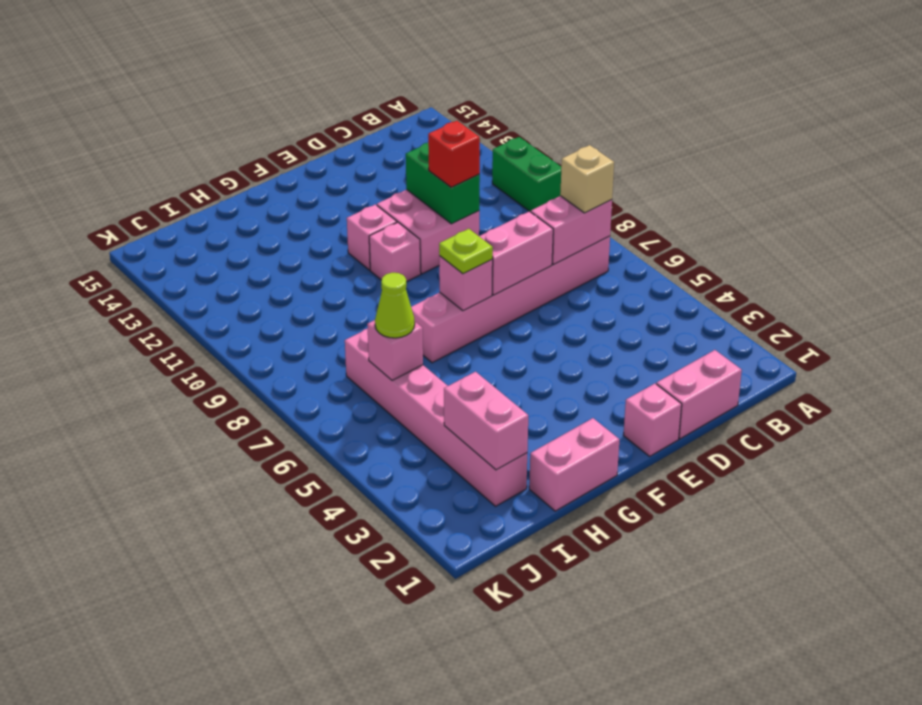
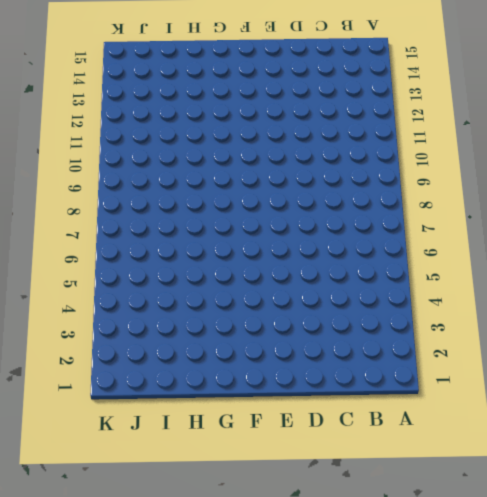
none -> green brick A10:A11 level 1
none -> pink brick B7:G7 level 1
none -> pink brick C1:D1 level 1

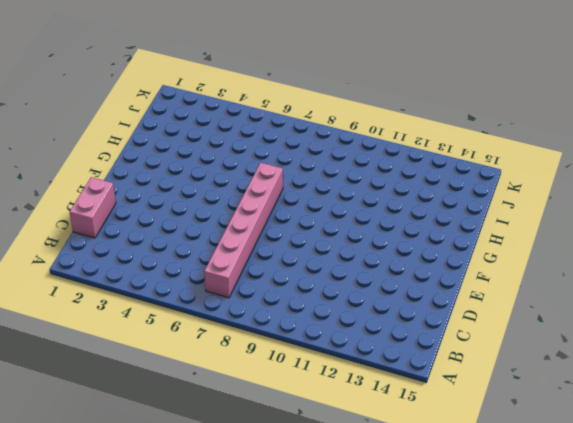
none -> green brick A10:A11 level 1
none -> pink brick D10:E11 level 1
none -> pink brick E1 level 1

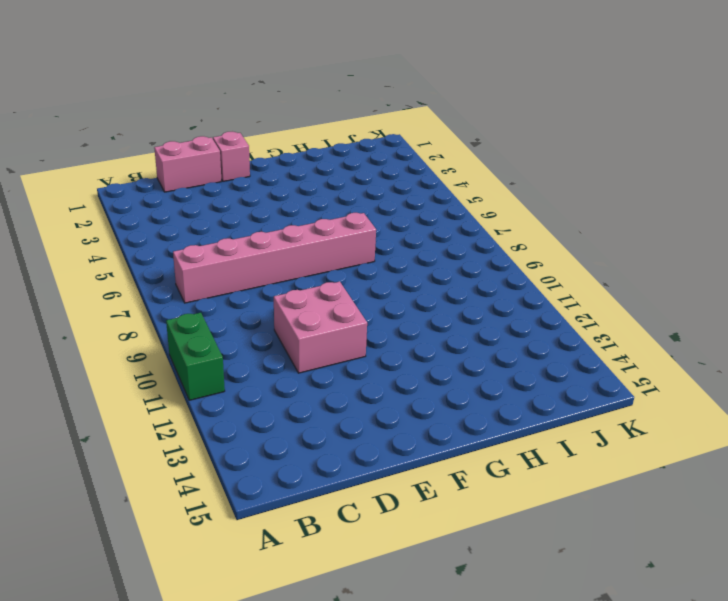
none -> pink brick F10 level 1
none -> pink brick F11 level 1
none -> pink brick G1:H1 level 1

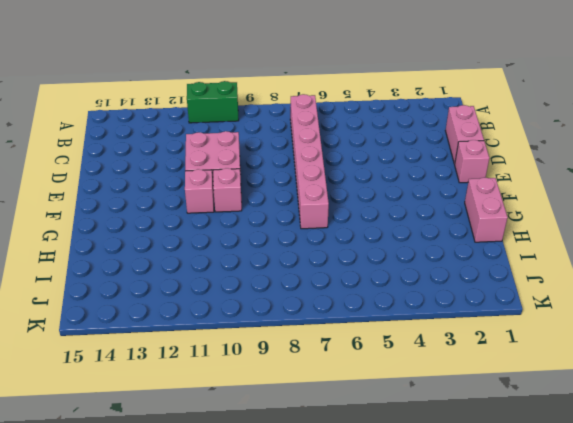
none -> pink brick I2:I7 level 1
none -> pink brick B7:C7 level 2
none -> pink brick D7:E7 level 2

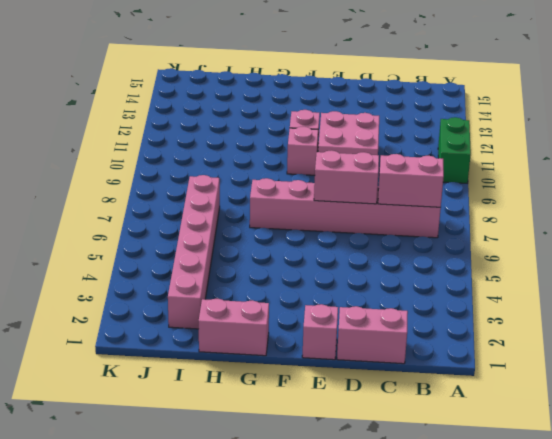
none -> green brick D10:D11 level 2
none -> pink brick F7 level 2
none -> pink brick I2:I3 level 2

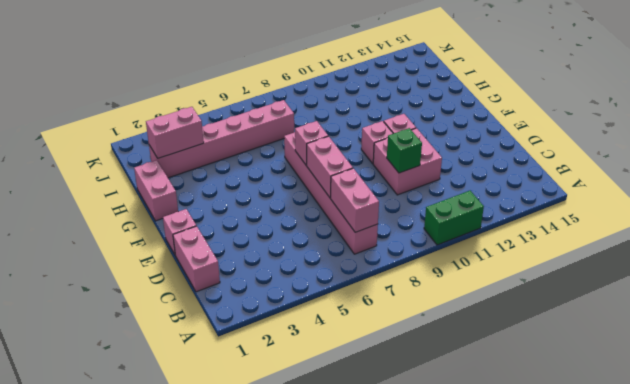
green brick D10 level 2 -> green brick D10:D11 level 2
none -> pink brick I6 level 2
none -> tan brick B7 level 3
none -> red brick D10 level 3

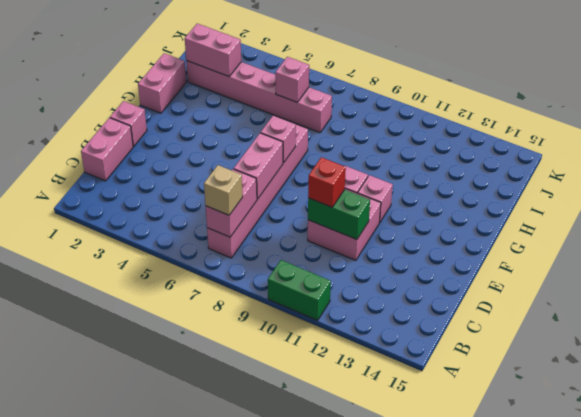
none -> lime plate F7 level 3
none -> lime cone I6 level 3

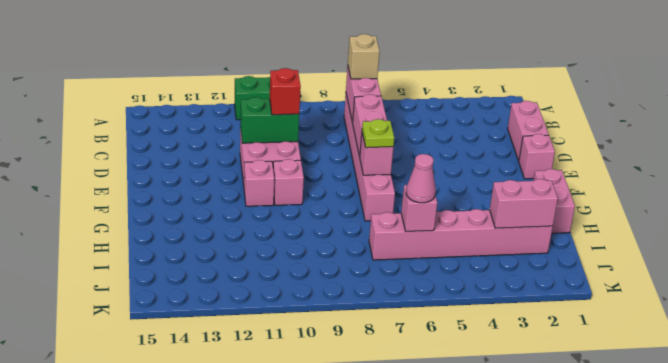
pink cone I6 level 3 -> lime cone I6 level 3

